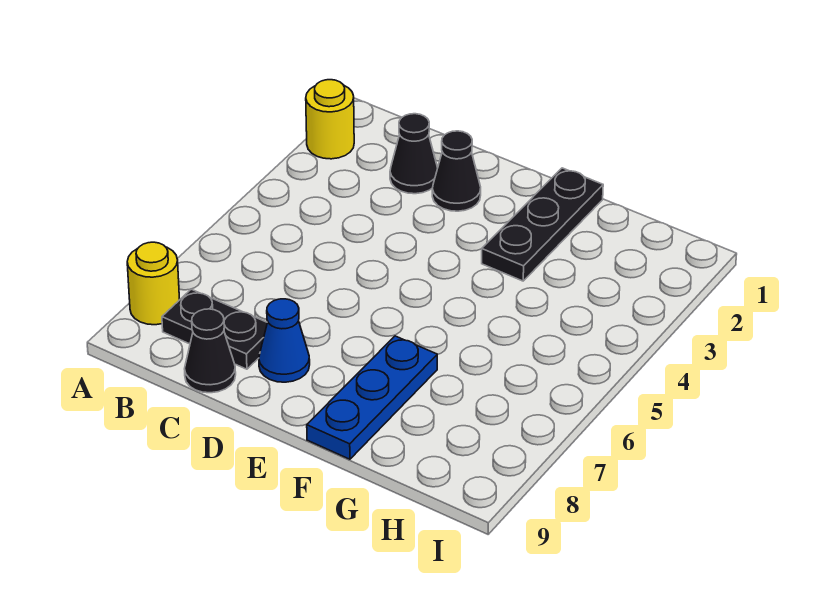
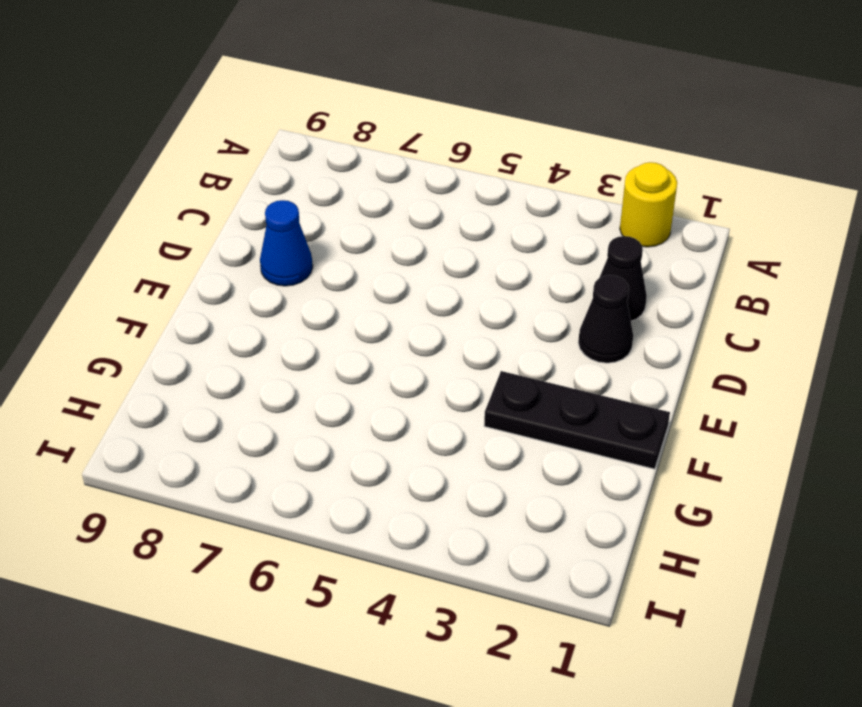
none -> yellow round brick A8 level 1
none -> black plate B8:C8 level 1

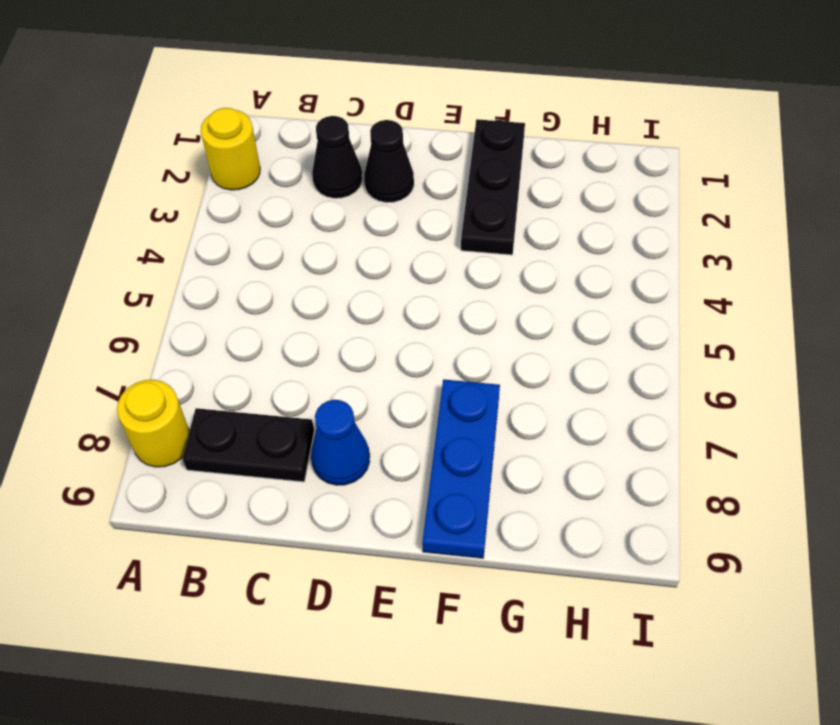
none -> black cone C9 level 1

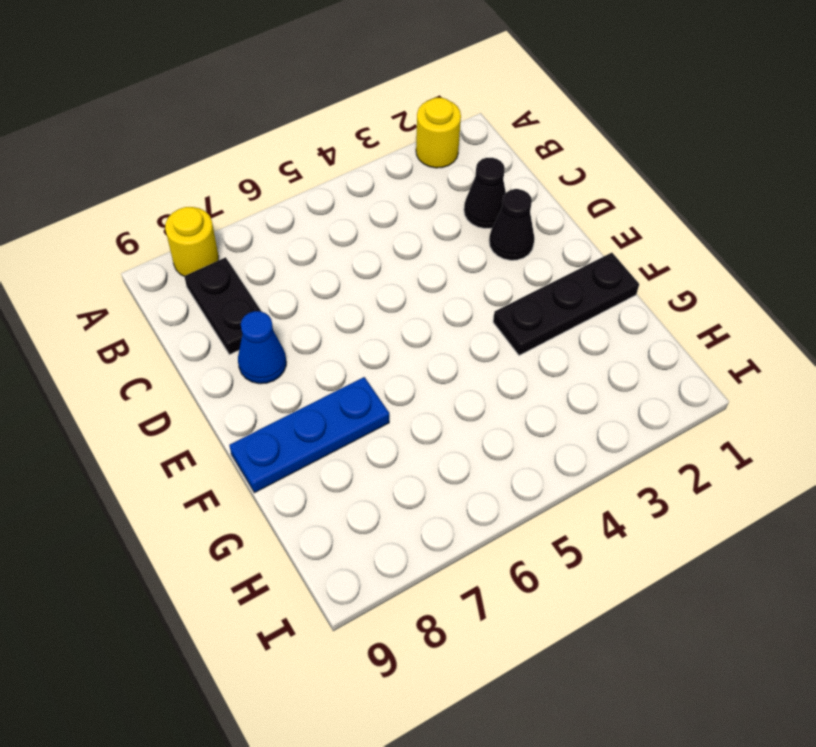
none -> black cone C9 level 1

